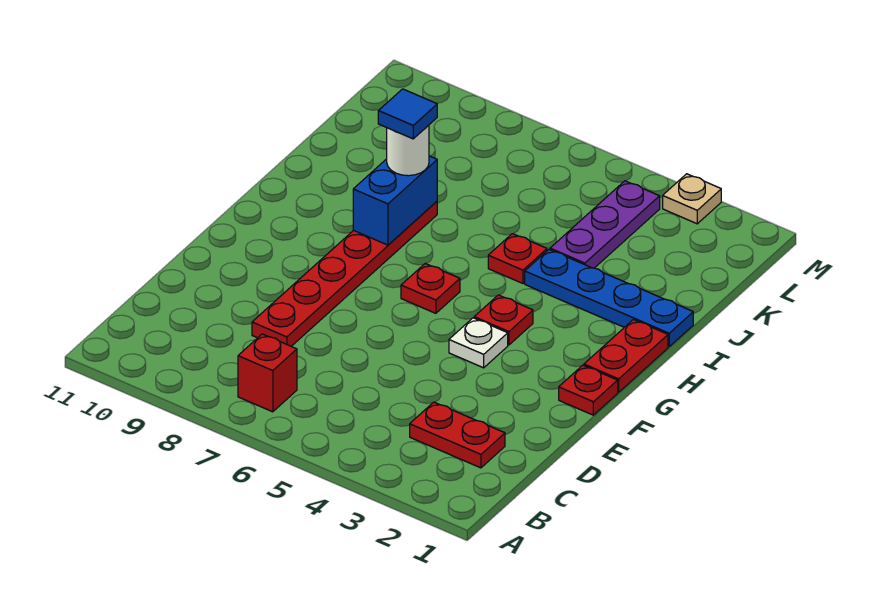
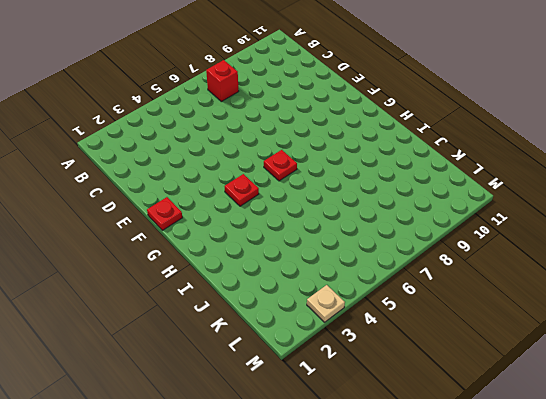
none -> red plate C2:C3 level 1
none -> red plate D8:I8 level 1
none -> white plate F4 level 1

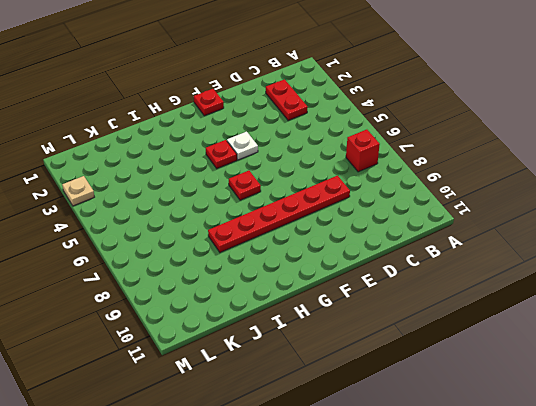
none -> red plate G1:H1 level 1
none -> blue plate I1:I4 level 1
none -> red plate I5 level 1

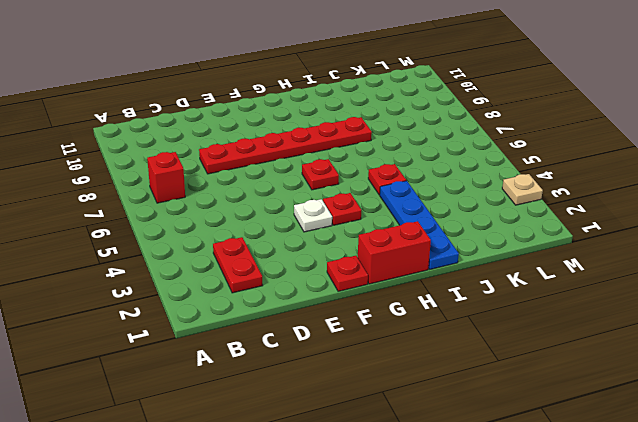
red brick G1:H1 level 1 -> red plate G1:H1 level 1
none -> purple plate J4:L4 level 1
none -> blue brick H8:I8 level 2
none -> white round brick I8 level 3

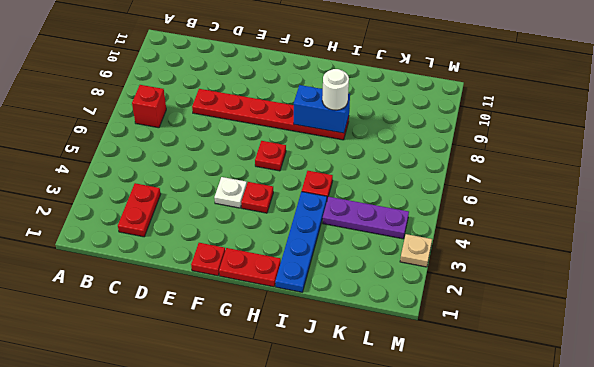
none -> blue tile I8 level 4

